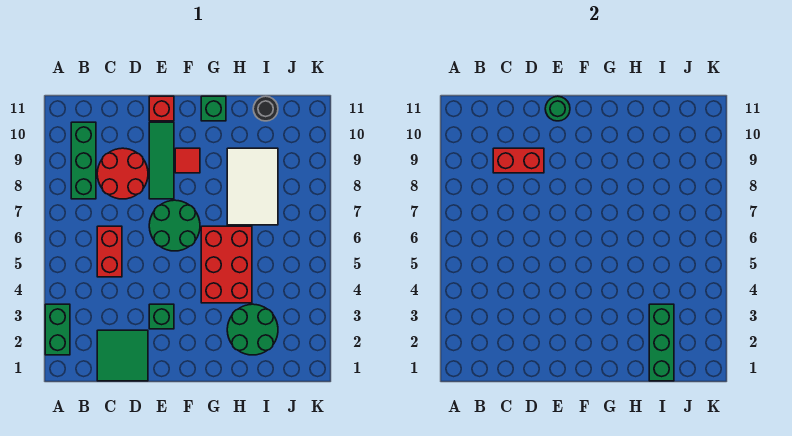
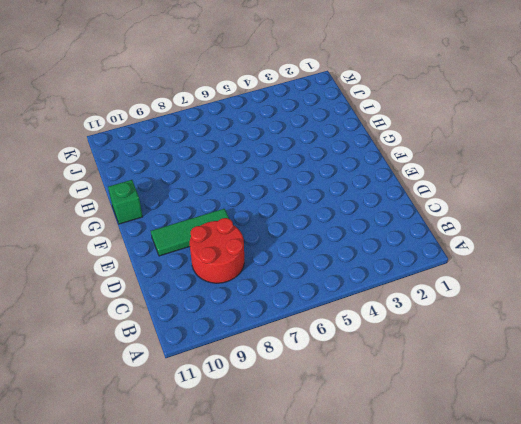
none -> green brick A2:A3 level 1
none -> green brick B8:B10 level 1
none -> green tile C1:D2 level 1

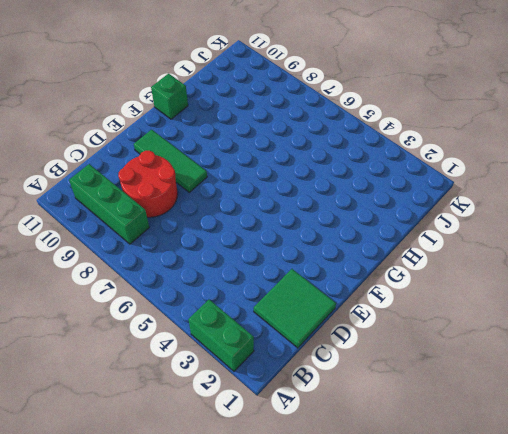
none -> red brick C5:C6 level 1
none -> green brick E3 level 1
none -> green round brick E6:F7 level 1

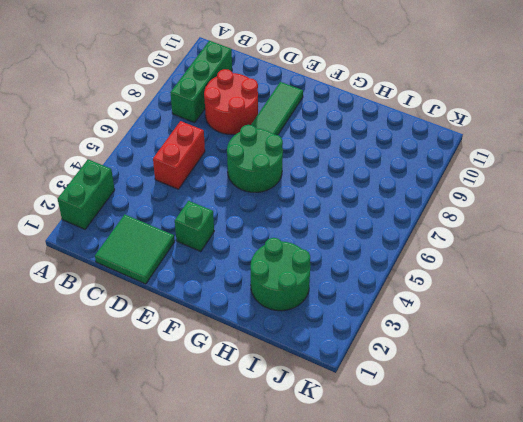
none -> red brick E11 level 1
none -> red tile F9 level 1
none -> red brick G4:H6 level 1

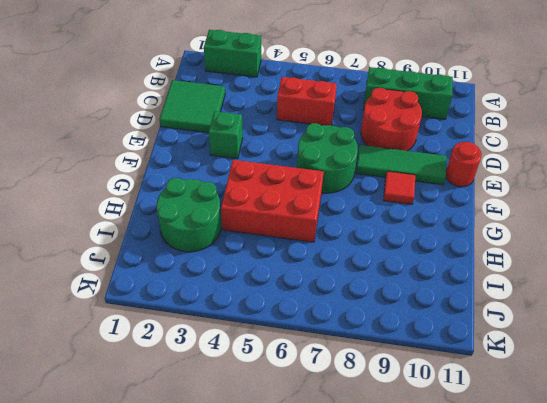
red round brick E11 level 1 -> red brick E11 level 1
none -> green brick G11 level 1
none -> white tile H7:I9 level 1
none -> black round brick I11 level 1

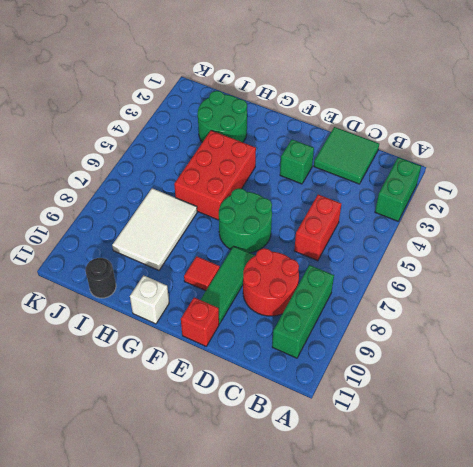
white brick G11 level 1 -> green brick G11 level 1
none -> red brick C9:D9 level 2
none -> green round brick E11 level 2
none -> green brick I1:I3 level 2

